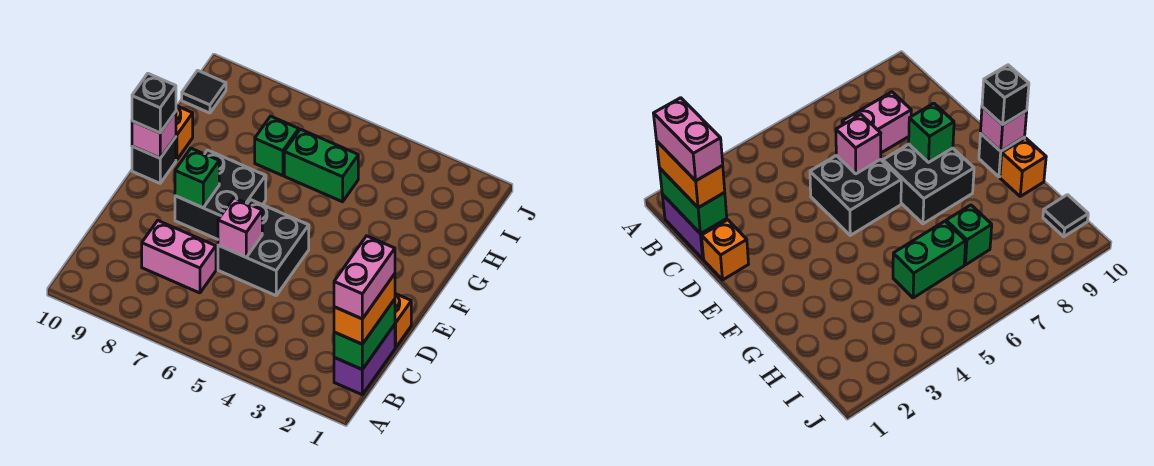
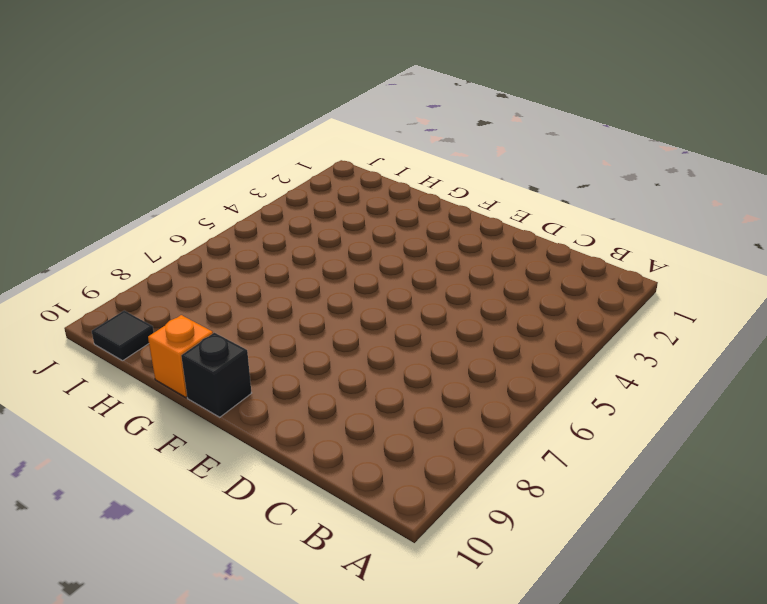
none -> purple brick B1:C1 level 1
none -> pink brick C7:C8 level 1
none -> orange brick D1 level 1

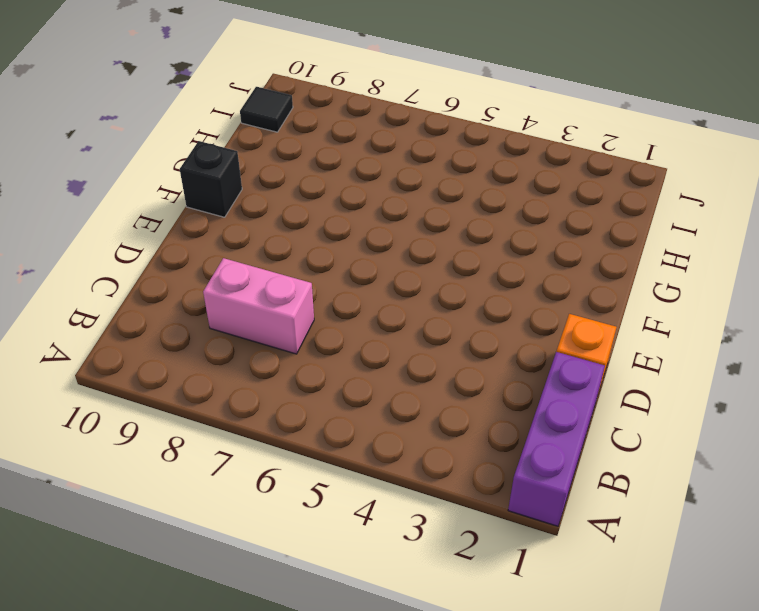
purple brick A1:C1 level 1 -> purple brick B1:C1 level 1
none -> black brick D5:E6 level 1
none -> black brick E7:F8 level 1
none -> orange brick G10 level 1

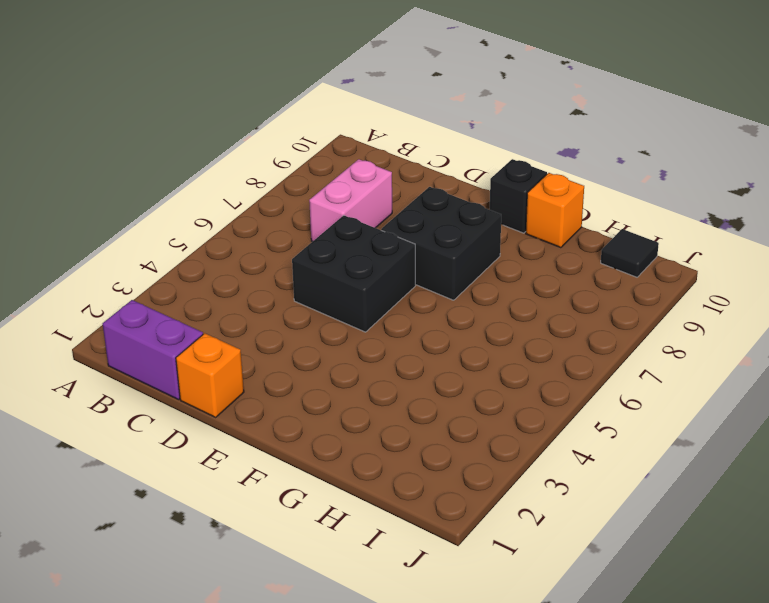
none -> green brick H5:H6 level 1
none -> green brick H7 level 1
none -> green brick B1:C1 level 2

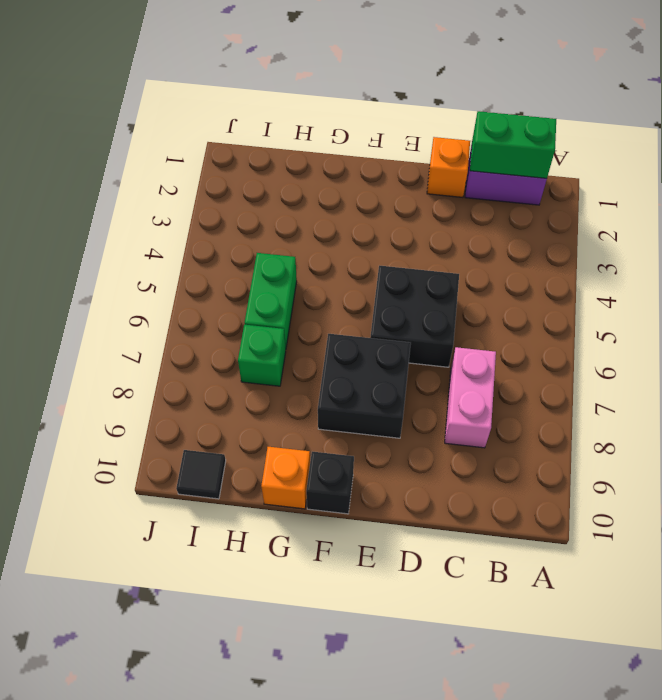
none -> pink brick D6 level 2
none -> green brick E8 level 2
none -> pink brick F10 level 2

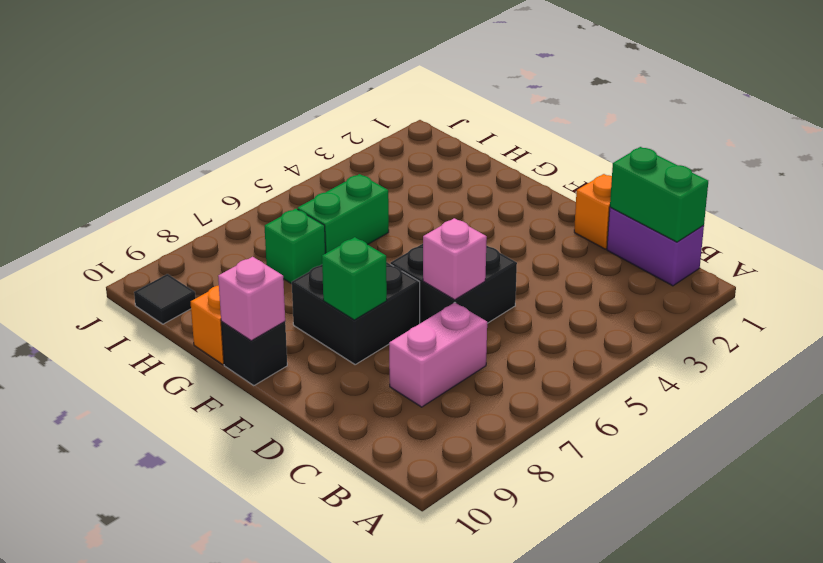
none -> orange brick B1:C1 level 3
none -> black brick F10 level 3
none -> pink brick B1:C1 level 4

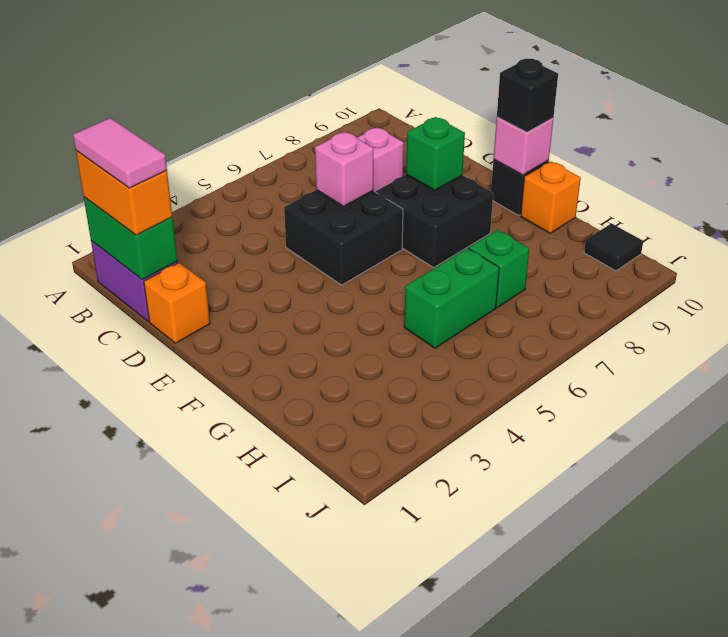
pink tile B1:C1 level 4 -> pink brick B1:C1 level 4

